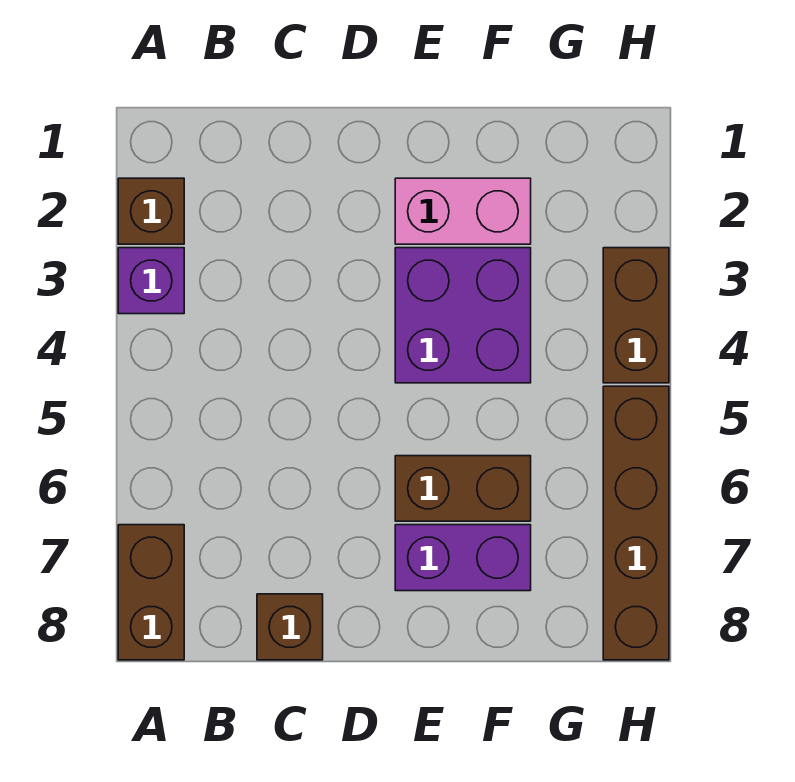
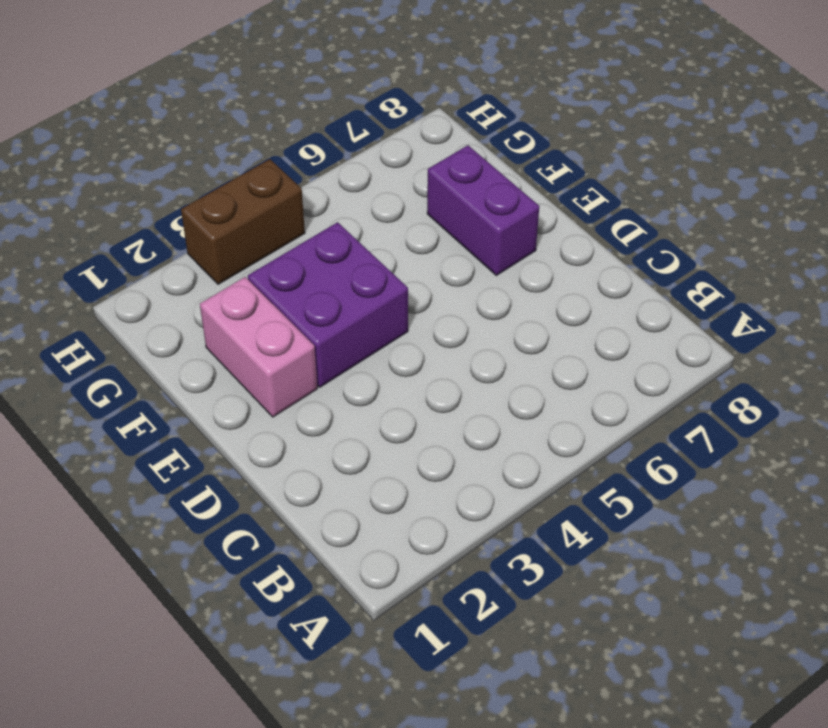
none -> brown brick A2 level 1
none -> purple brick A3 level 1

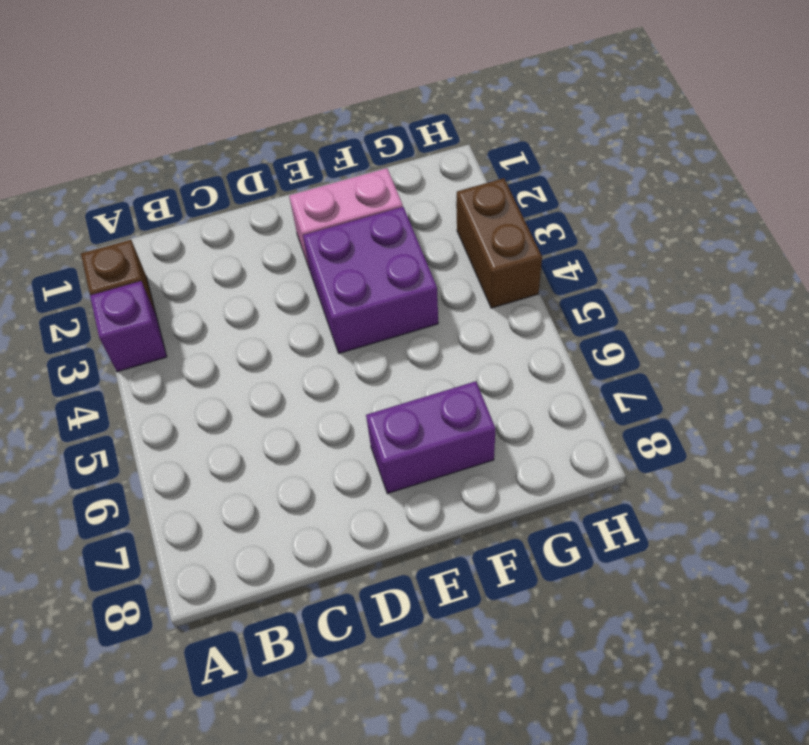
none -> brown brick A7:A8 level 1
none -> brown brick C8 level 1

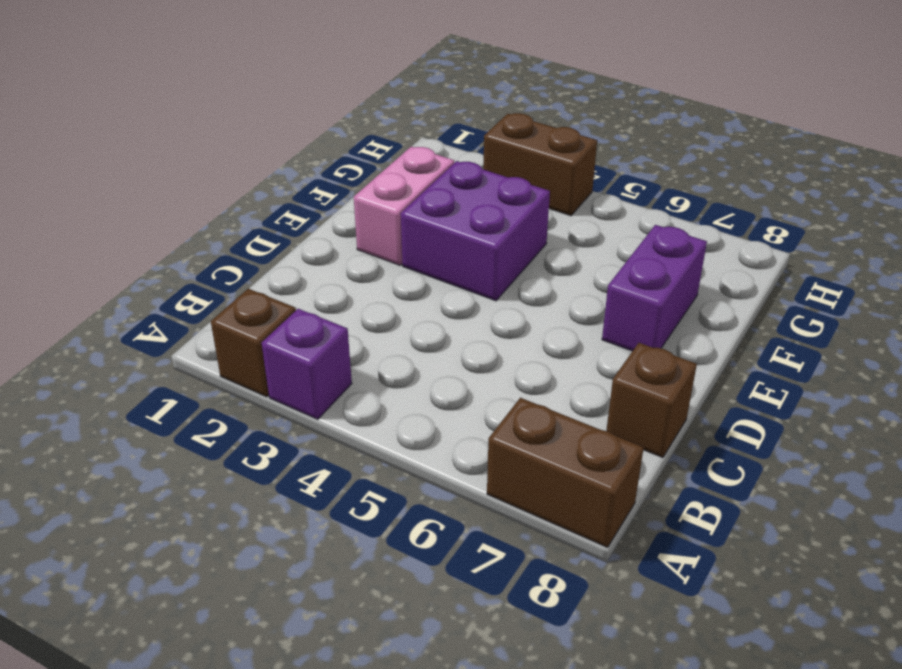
none -> brown brick E6:F6 level 1
none -> brown brick H5:H8 level 1

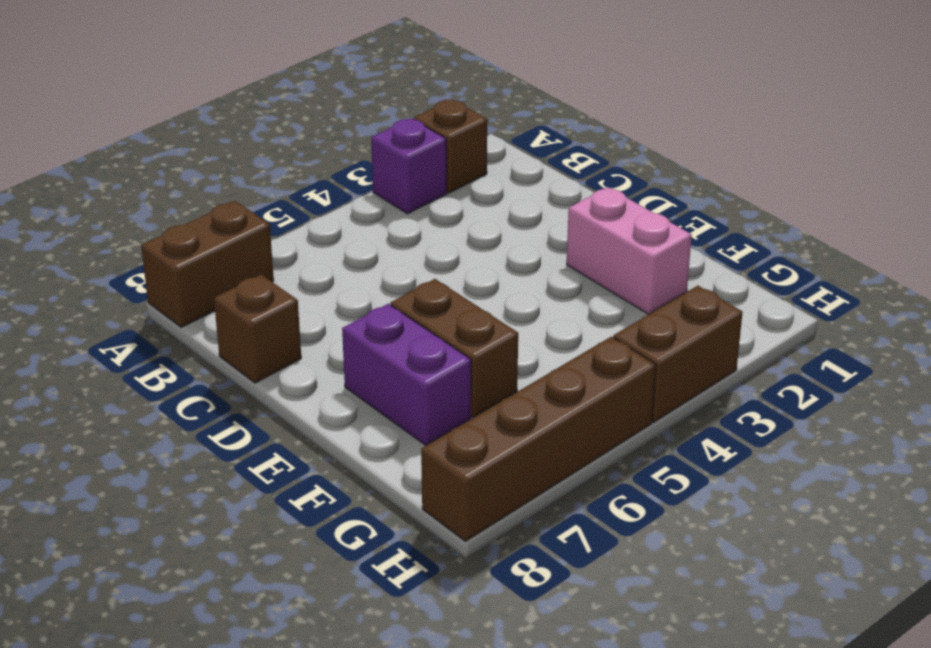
none -> purple brick E3:F4 level 1

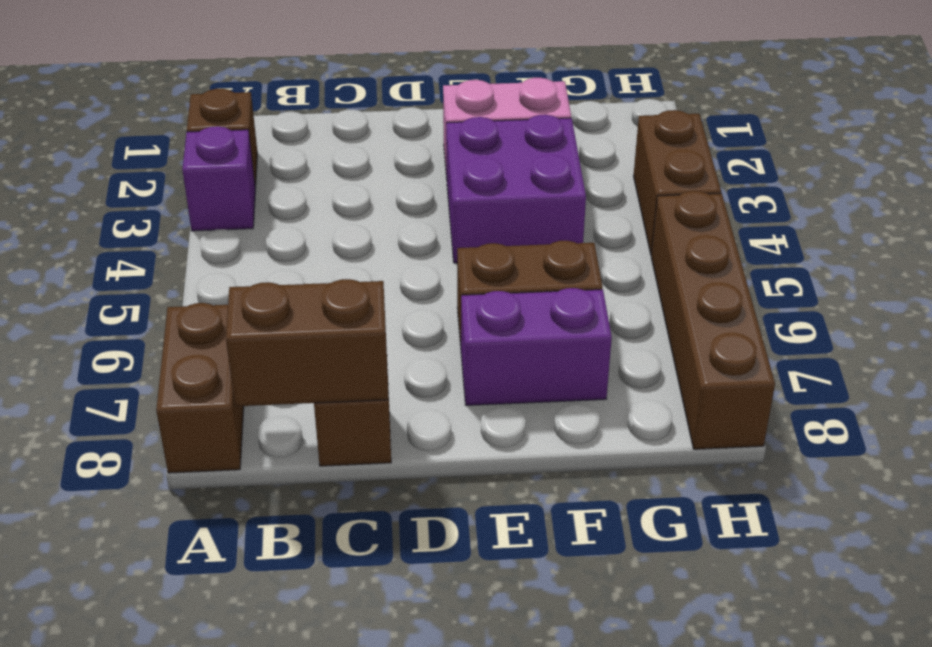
brown brick B8:C8 level 2 -> none

